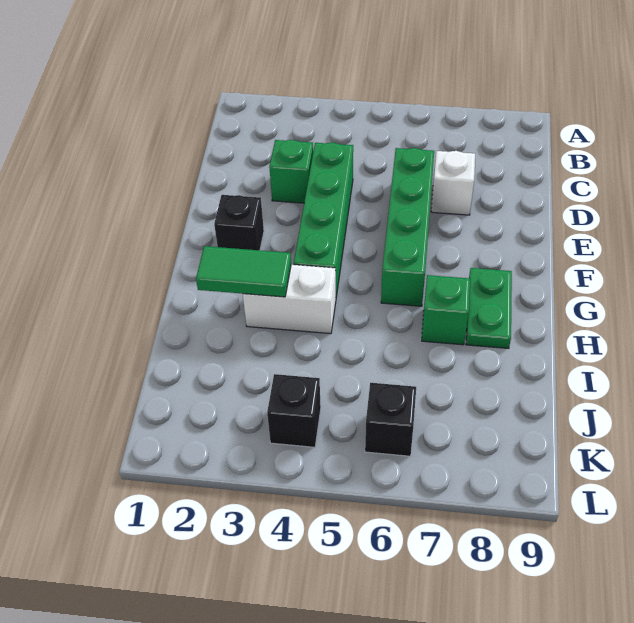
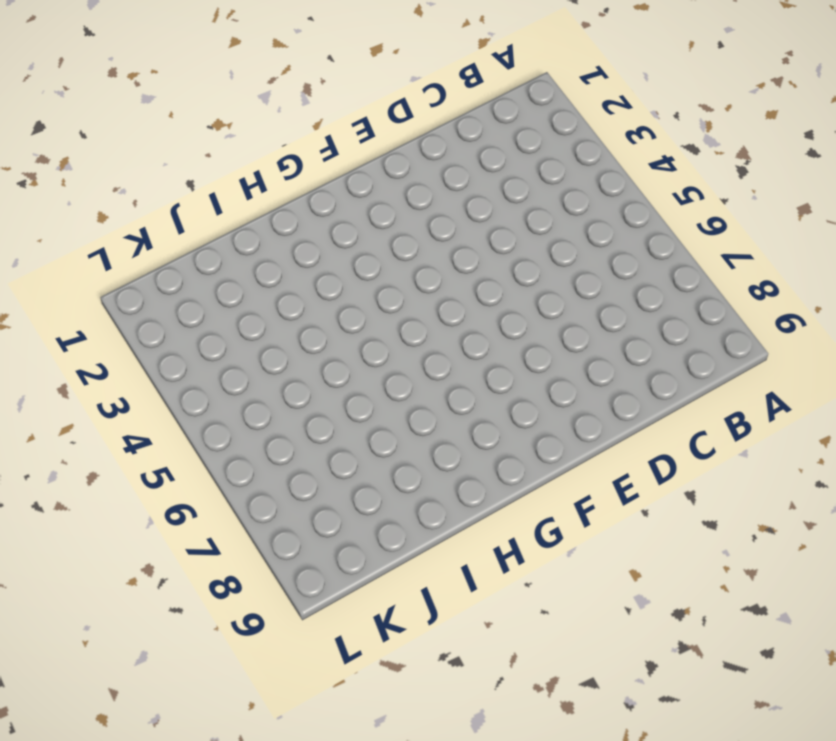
none -> green brick D3 level 1
none -> green brick D4:G4 level 1

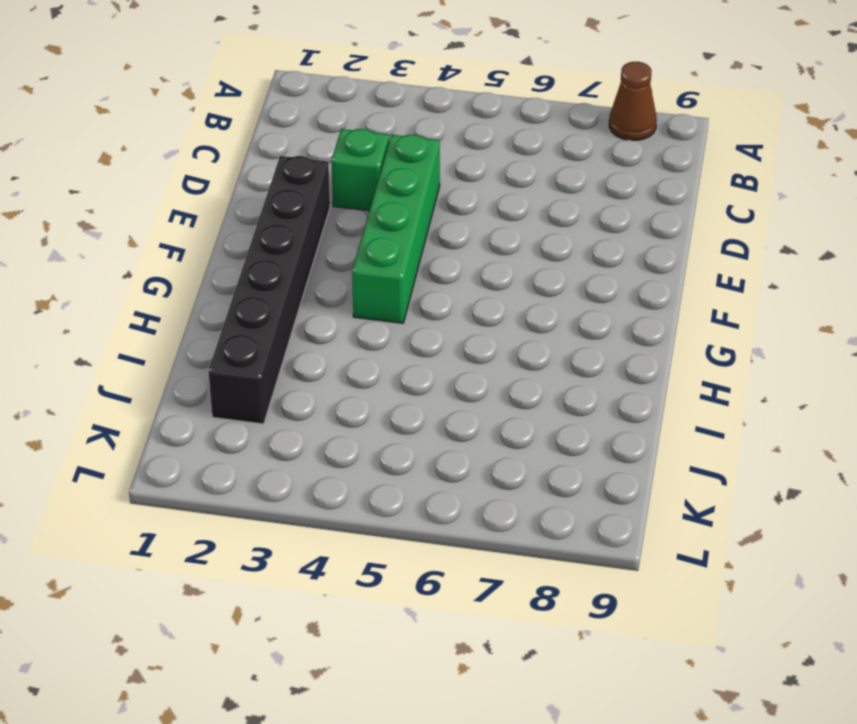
brown cone A8 level 1 -> none
black brick E2:J2 level 1 -> black brick F2 level 1
none -> green brick D6:G6 level 1
none -> white brick D7 level 1

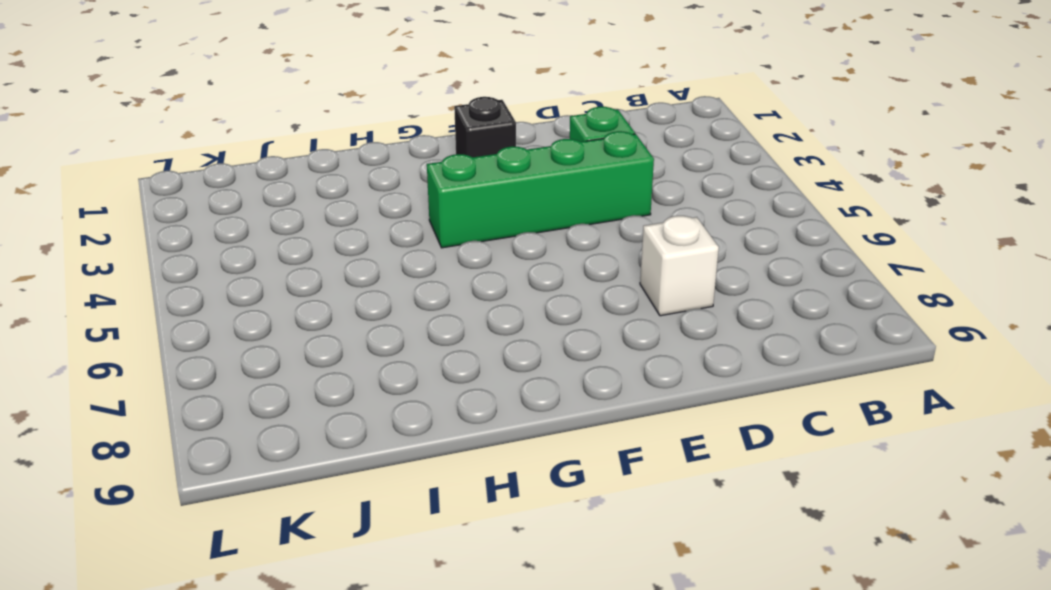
none -> green brick D6:G6 level 1
none -> green plate G8:H8 level 1

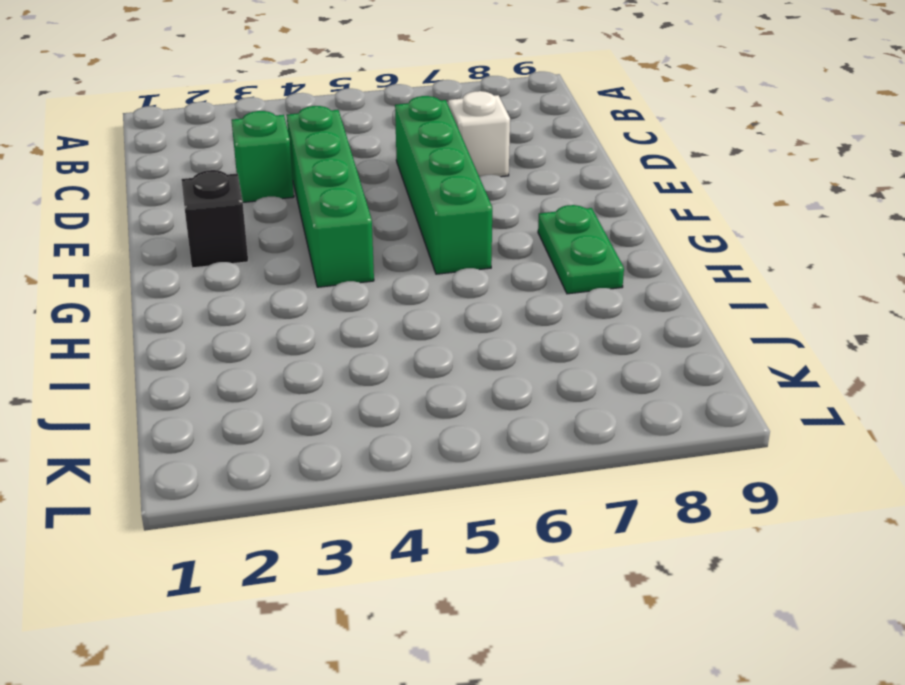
none -> white brick H3:H4 level 1
none -> green brick H7 level 1

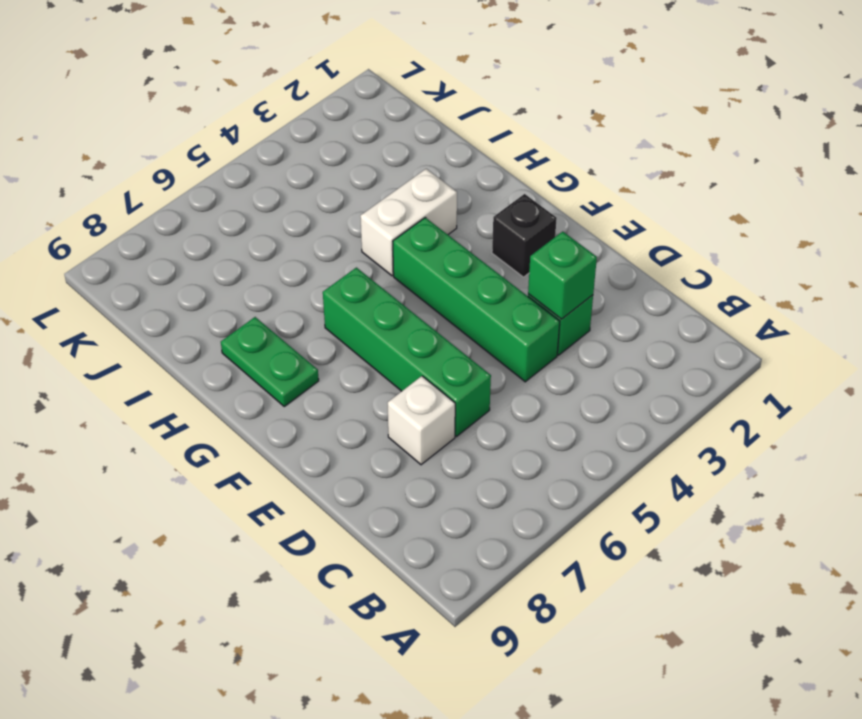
green brick D3 level 2 -> green brick H7 level 1
none -> black brick K4 level 1
none -> black brick K6 level 1

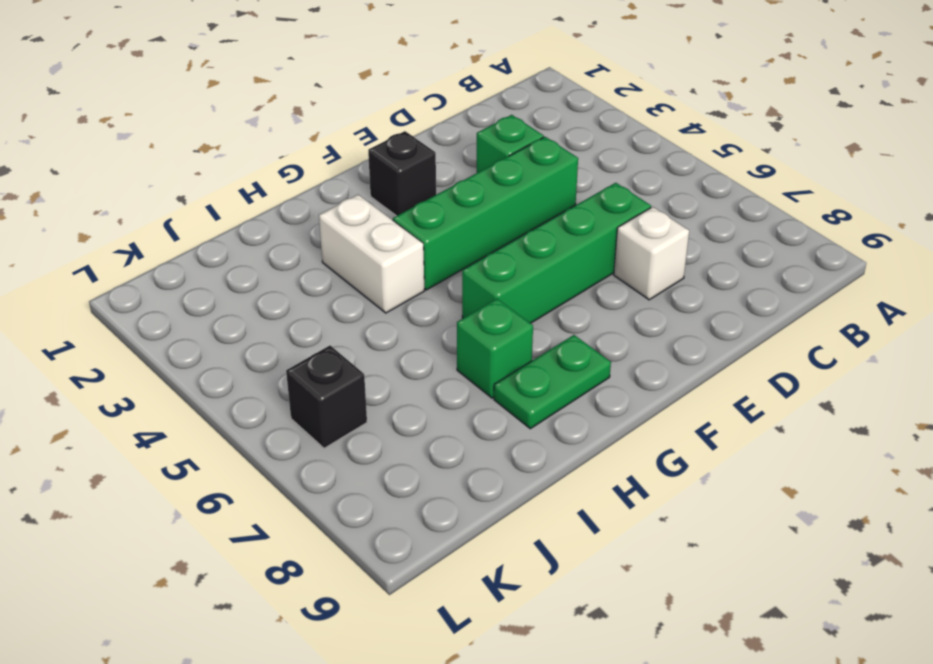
none -> black brick K4 level 1
none -> green tile H2:H3 level 2

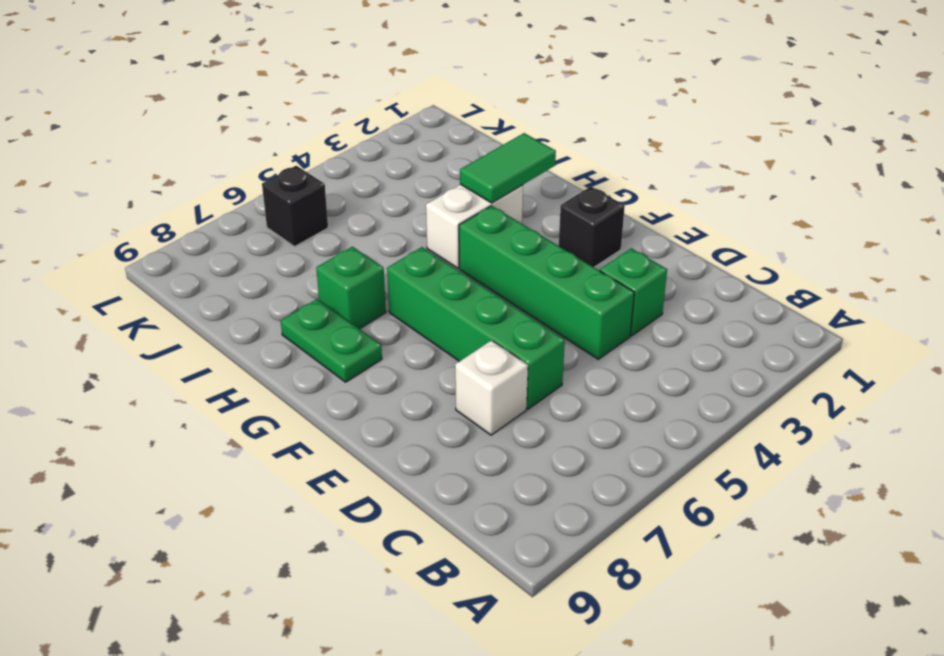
none -> black brick K4 level 1

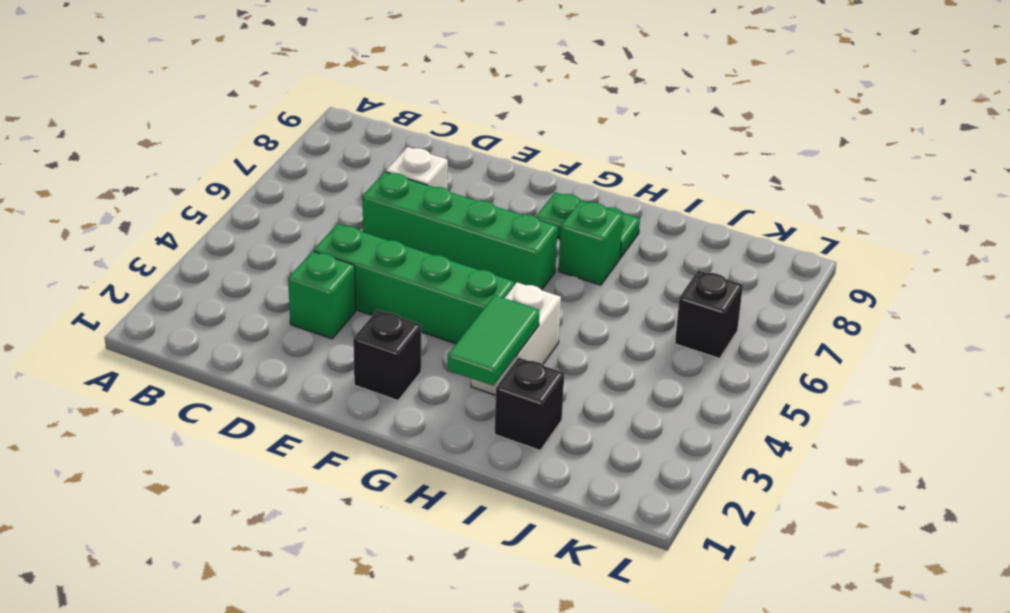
black brick I2 level 1 -> black brick K4 level 1

